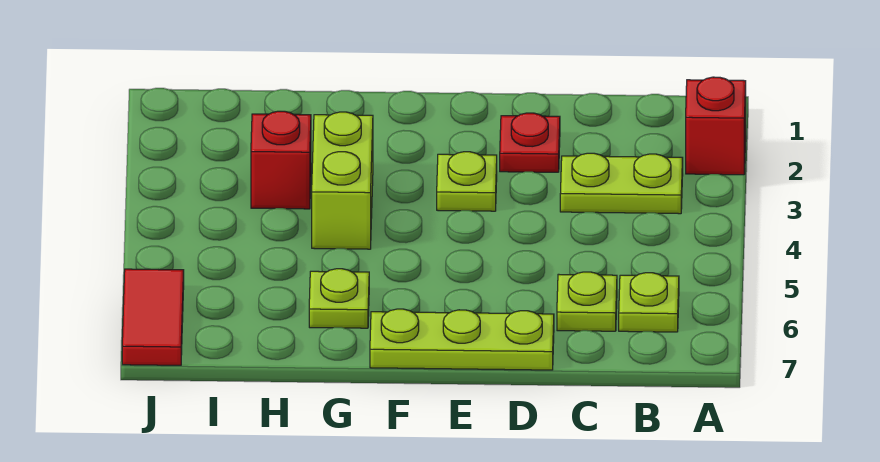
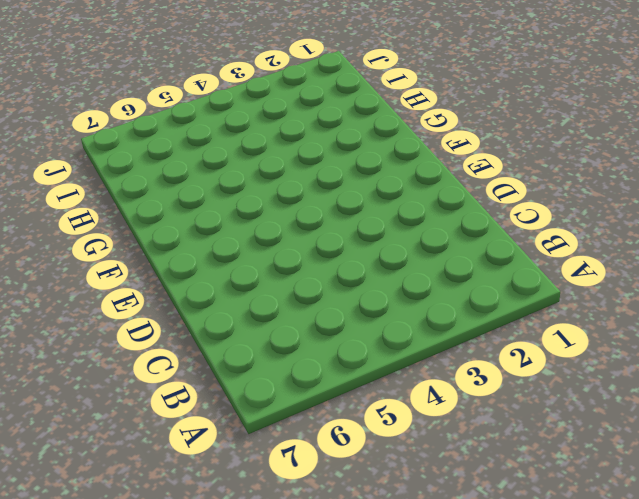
none -> red brick A2 level 1
none -> lime plate B3:C3 level 1

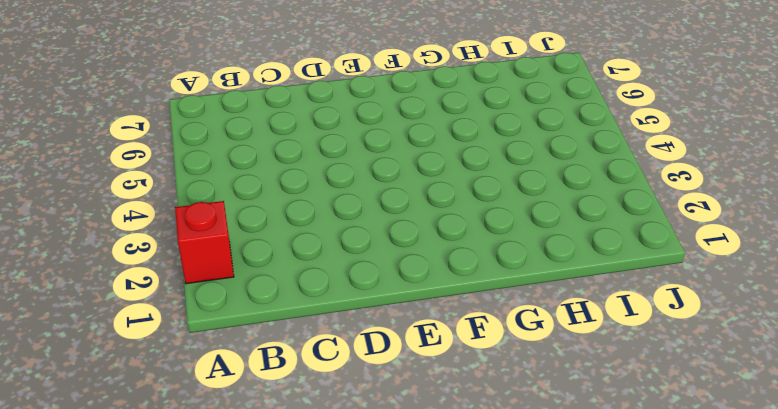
none -> lime plate B3:C3 level 1
none -> lime plate B6 level 1

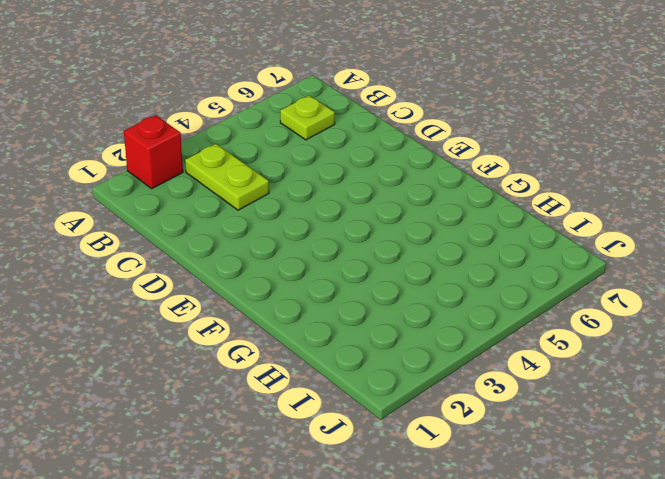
none -> lime plate C6 level 1
none -> red plate D2 level 1

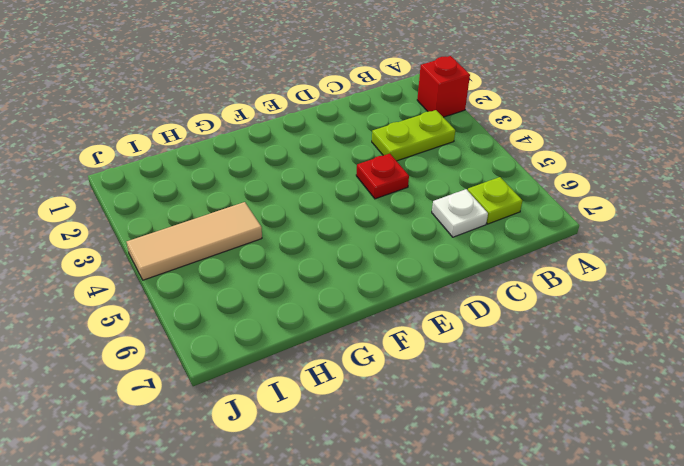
white plate C6 level 1 -> lime plate C6 level 1
red plate D4 level 1 -> red plate D2 level 1
tan tile H4:J4 level 1 -> none
none -> lime plate D7:F7 level 1
none -> lime plate E3 level 1

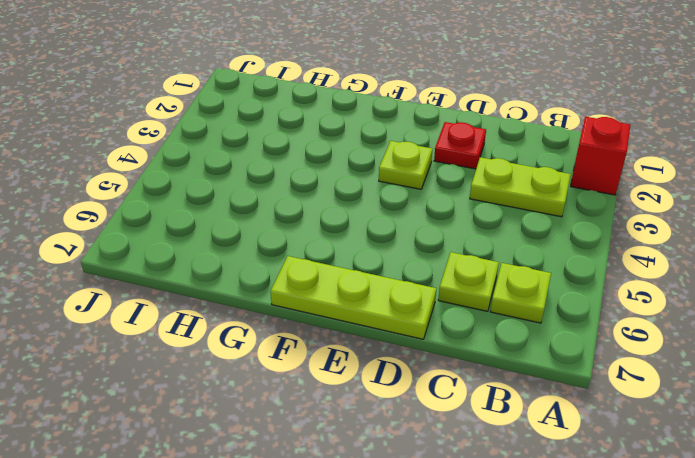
none -> lime brick G3:G4 level 1
none -> lime plate G6 level 1

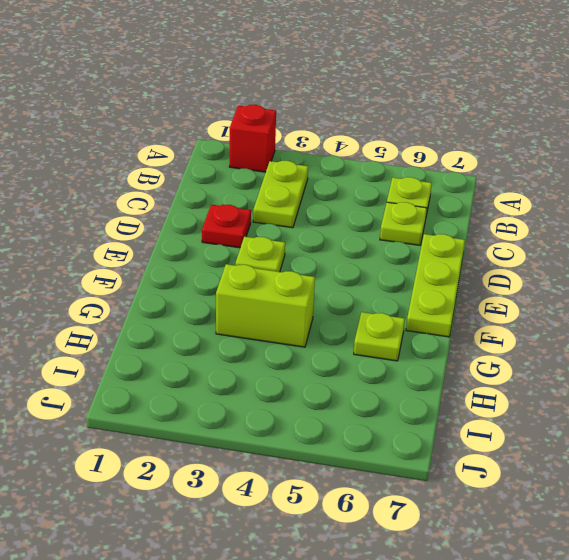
none -> red brick H3 level 1
none -> red tile J6:J7 level 1

